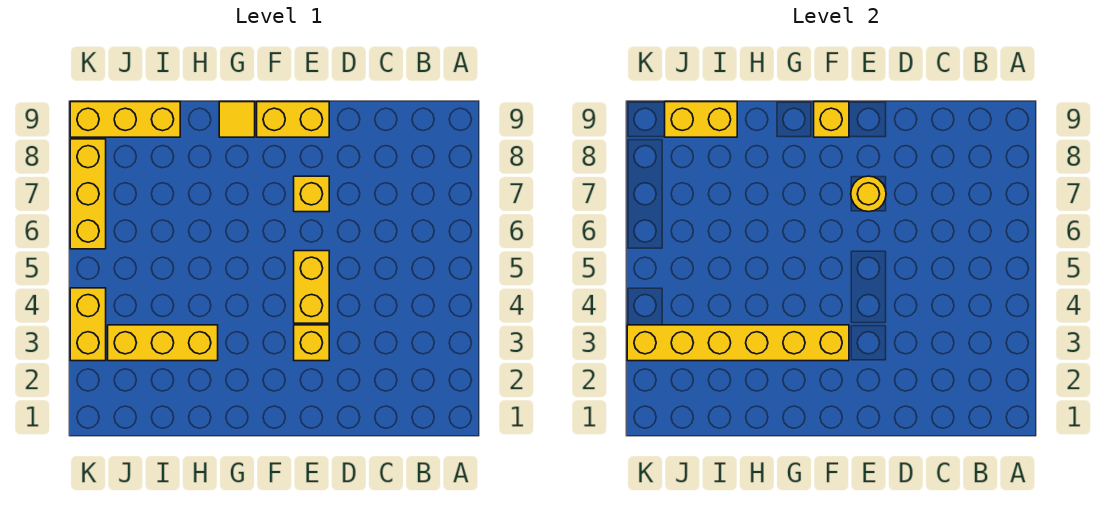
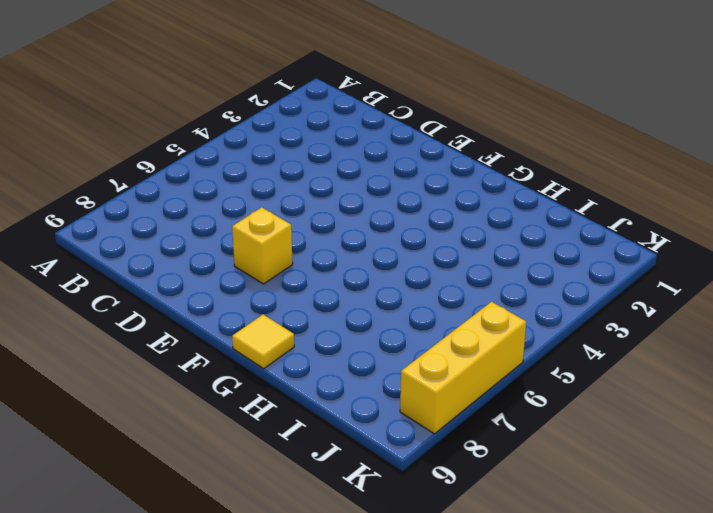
none -> yellow brick E3 level 1
none -> yellow brick E4:E5 level 1
none -> yellow brick E9:F9 level 1

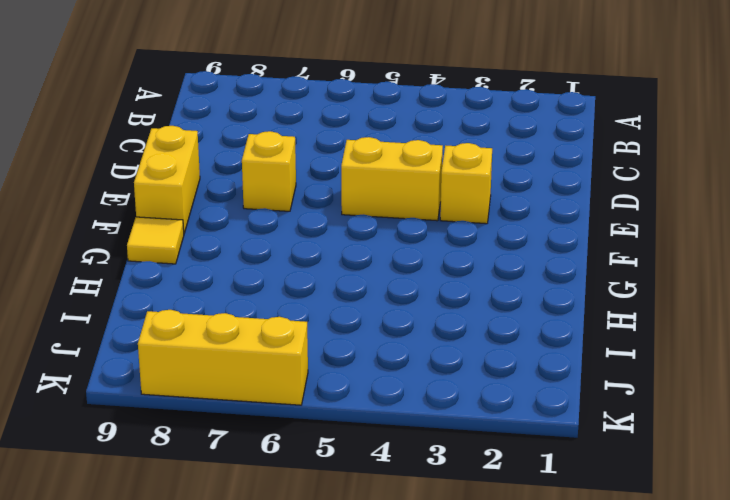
none -> yellow brick H3:J3 level 1
none -> yellow brick I9:K9 level 1
none -> yellow brick K3:K4 level 1

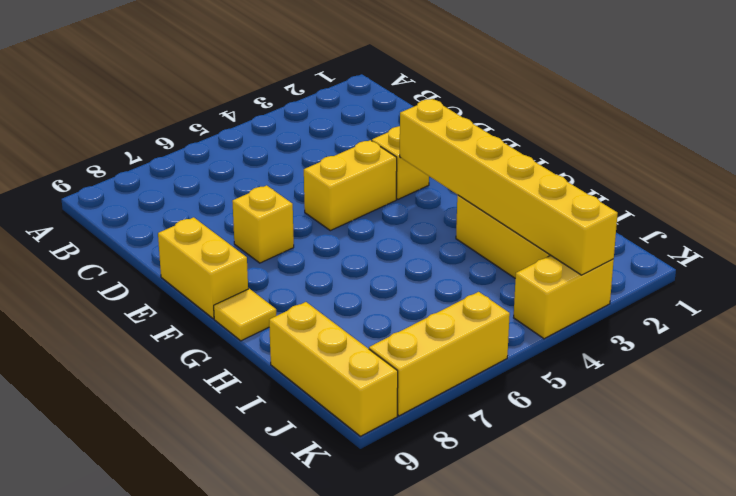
none -> yellow round brick E7 level 2
none -> yellow brick F9 level 2
none -> yellow brick I9:J9 level 2

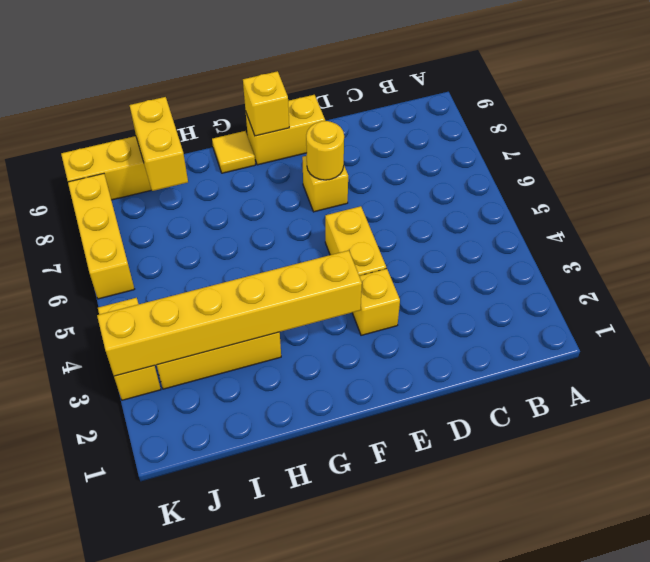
yellow brick I8:I9 level 2 -> yellow brick I9:J9 level 2

